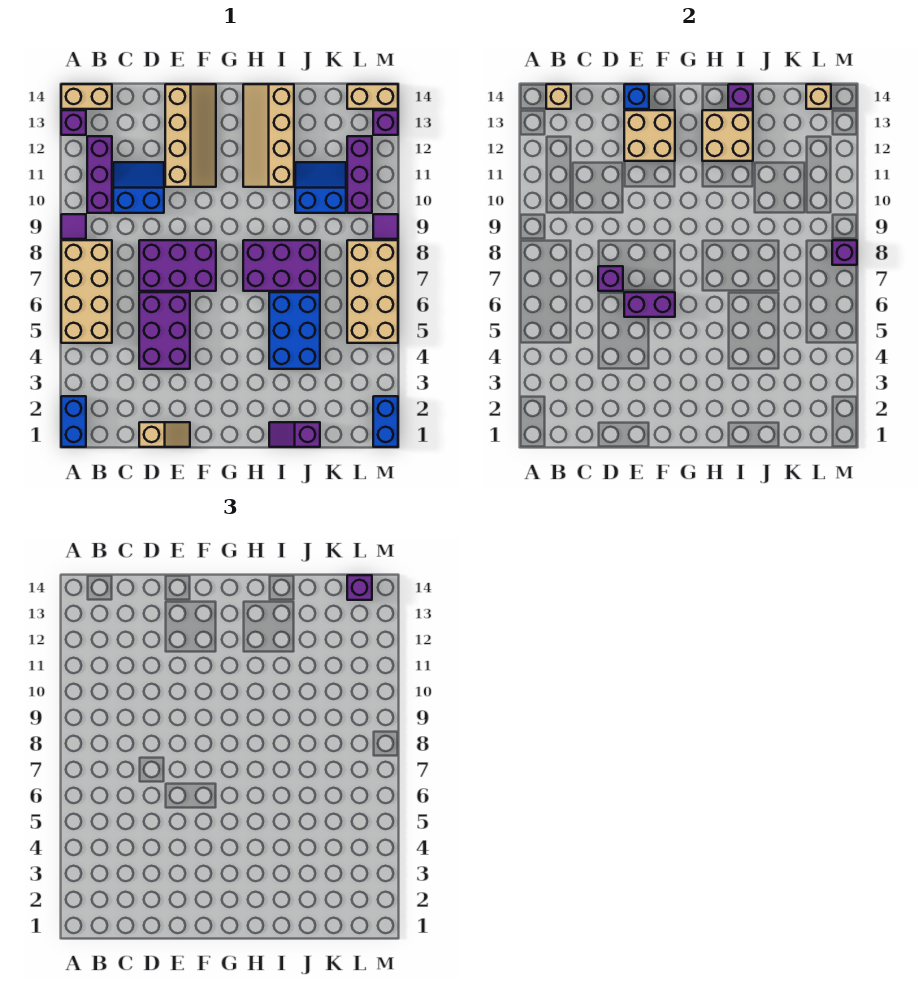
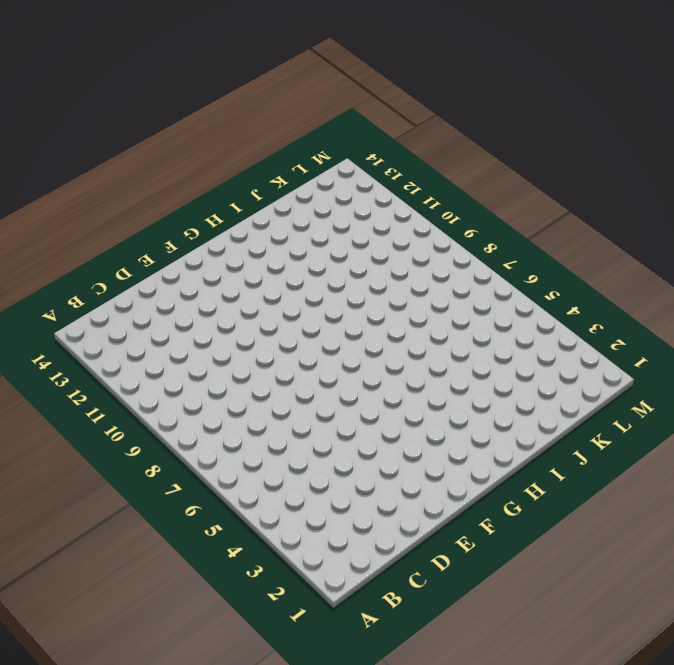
none -> blue brick A1:A2 level 1
none -> tan brick A5:B8 level 1
none -> purple tile A9 level 1
none -> purple brick A13 level 1

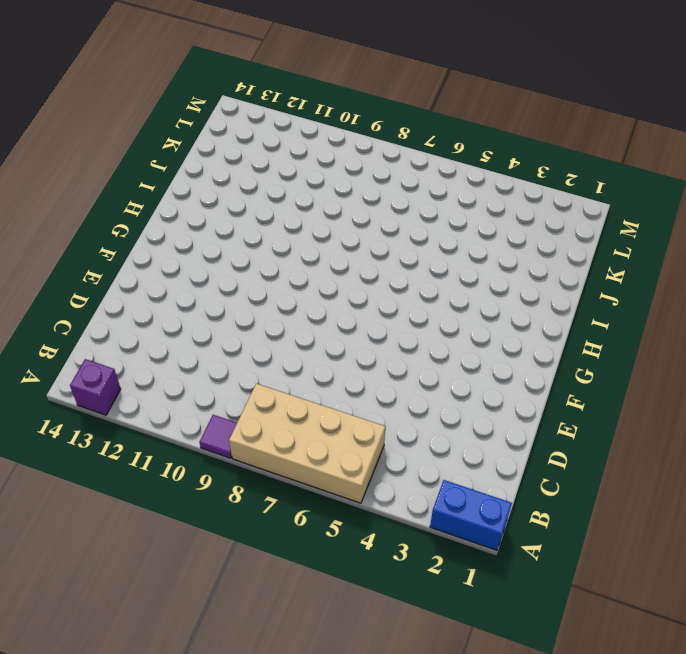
none -> tan brick A14:B14 level 1
none -> purple brick B10:B12 level 1
none -> blue slope C10:D11 level 1 top 10
none -> tan slope D1:E1 level 1 top D

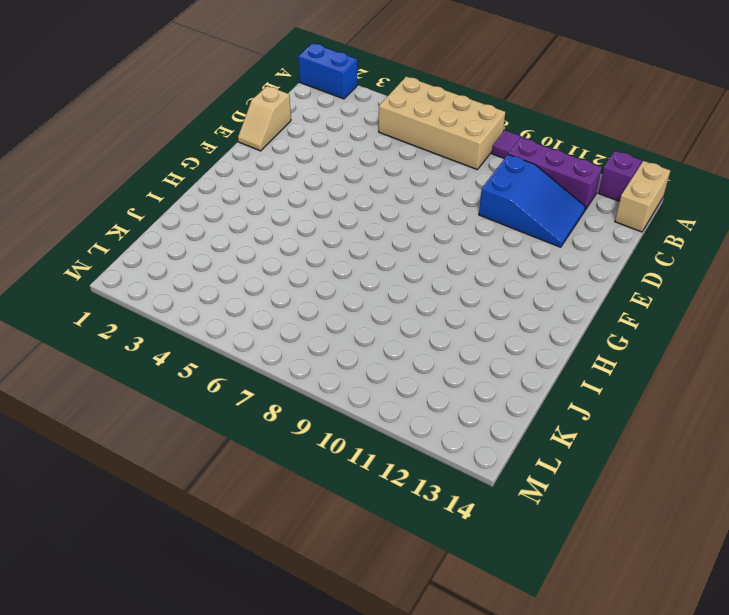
blue slope C10:D12 level 1 top 10 -> blue slope C10:D11 level 1 top 10
none -> purple brick D4:E6 level 1
none -> purple brick D7:F8 level 1
none -> tan slope E11:F14 level 1 top E
none -> purple brick H7:J8 level 1

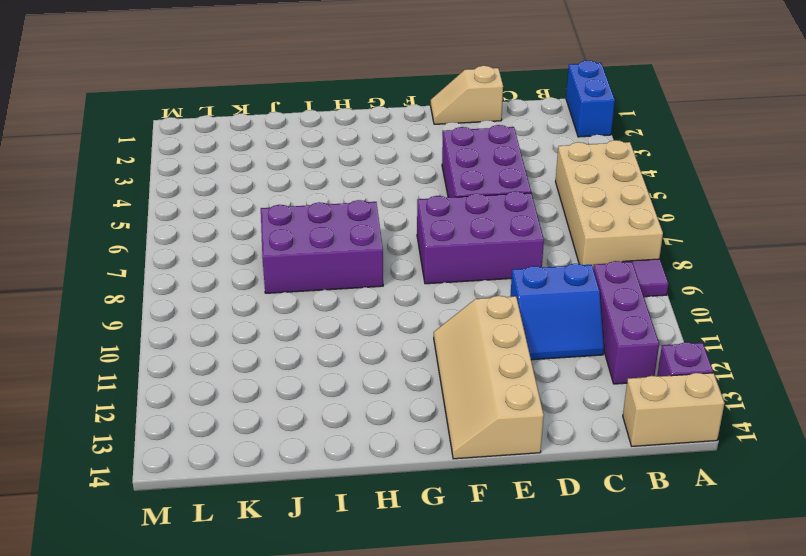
none -> tan slope H11:I14 level 1 top I
none -> purple slope I1:J1 level 1 top J
none -> blue brick I4:J6 level 1
none -> blue slope J10:K11 level 1 top 10

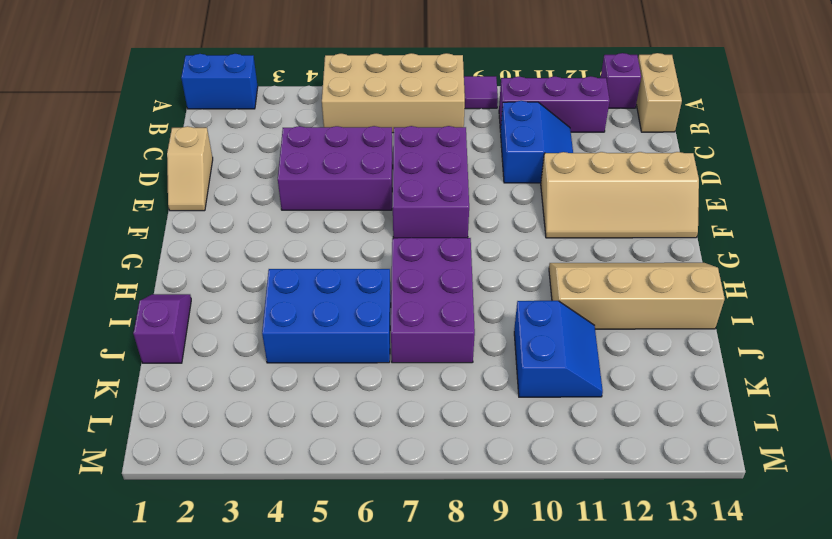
none -> tan brick L5:M8 level 1
none -> purple brick L10:L12 level 1
none -> tan brick L14:M14 level 1
none -> blue brick M1:M2 level 1

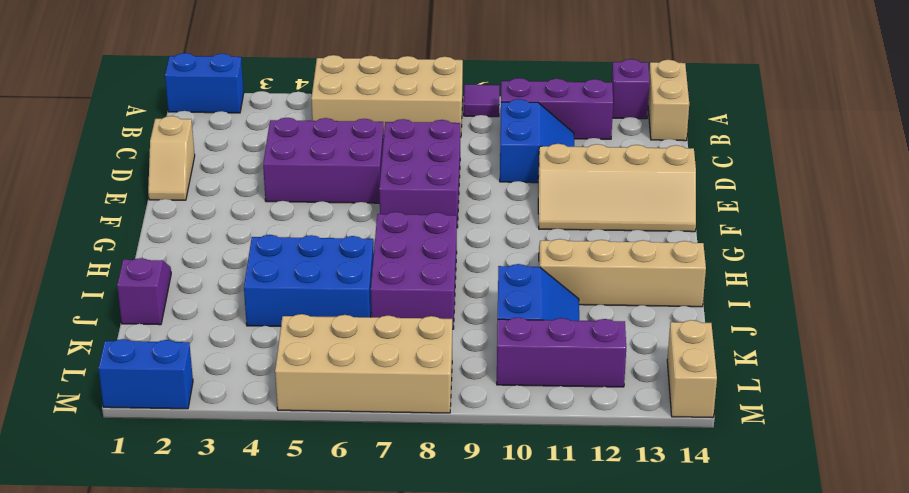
none -> purple tile M9 level 1
none -> purple brick M13 level 1
none -> tan brick B14 level 2
none -> purple brick D7 level 2

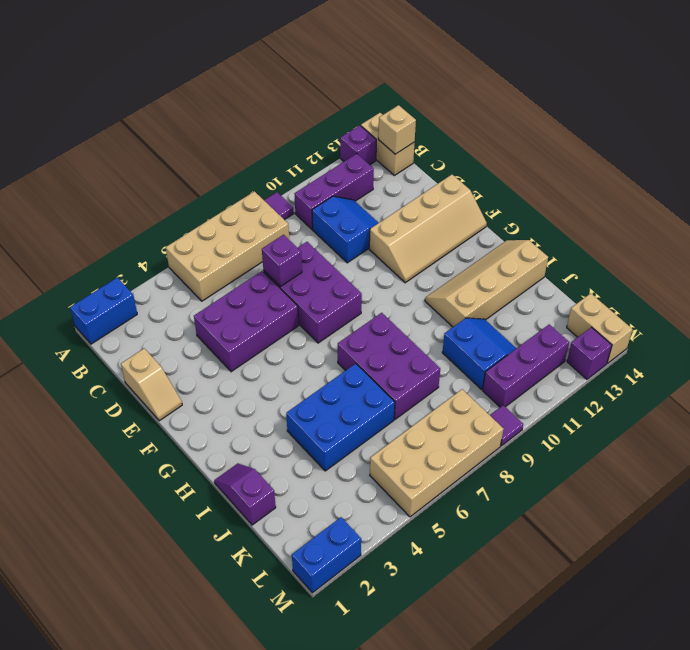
none -> purple brick E6:F6 level 2
none -> tan brick E12:F13 level 2
none -> blue brick E14 level 2
none -> tan brick H12:I13 level 2

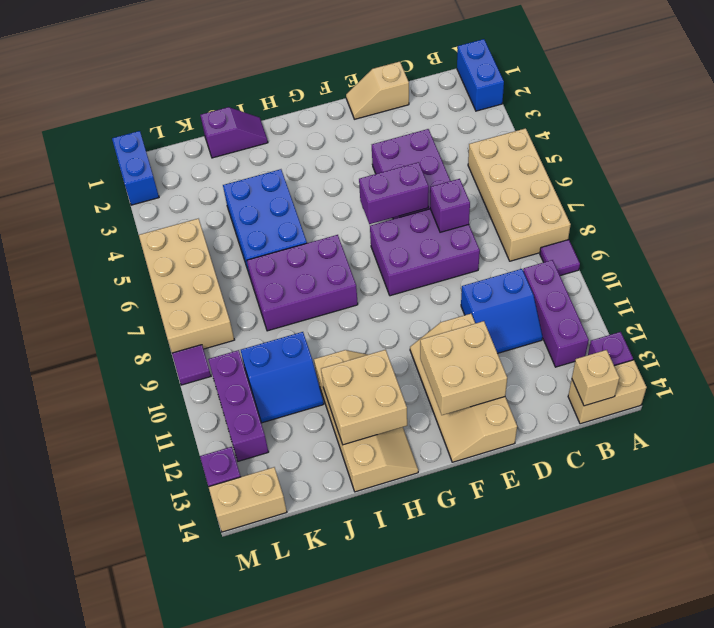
none -> blue brick E14 level 2
none -> purple brick I14 level 2
none -> tan brick L14 level 2
none -> purple brick M8 level 2

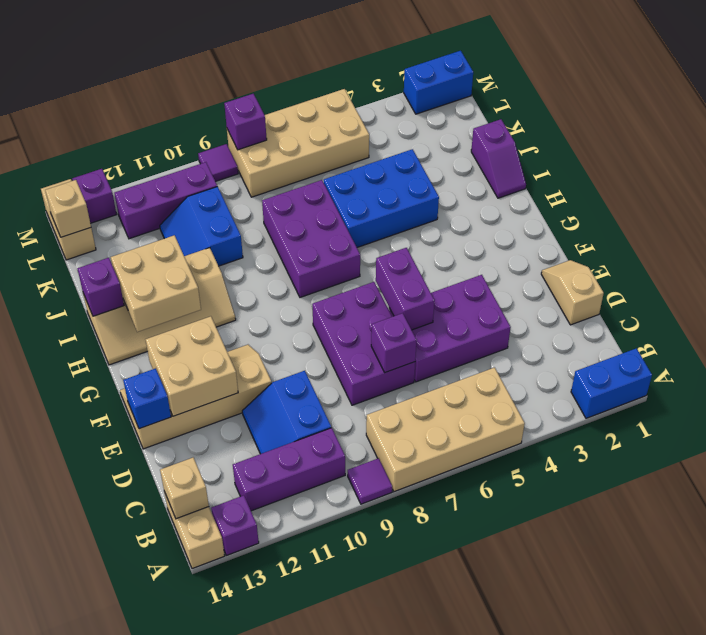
none -> purple brick L14 level 3

